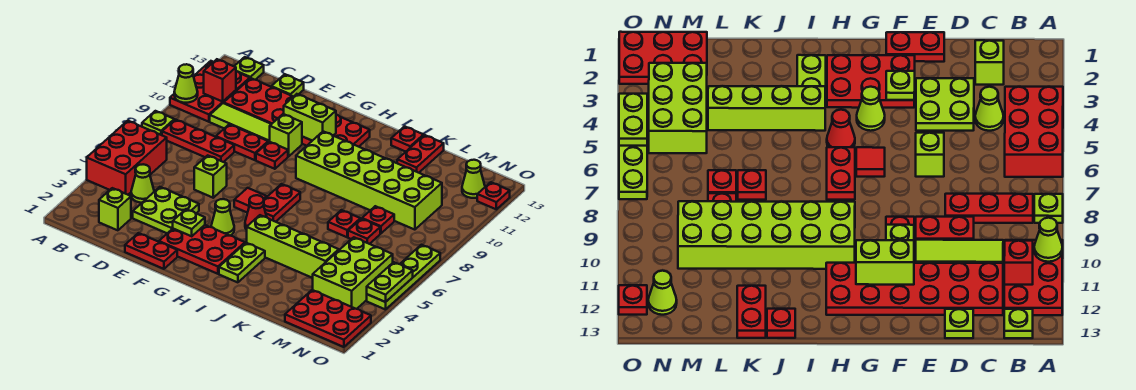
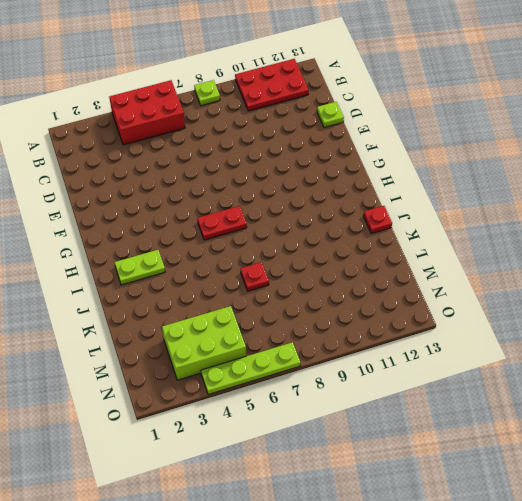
none -> red plate B8:D8 level 1
none -> lime plate B13 level 1
none -> lime brick C2 level 1
none -> lime cone C4 level 1

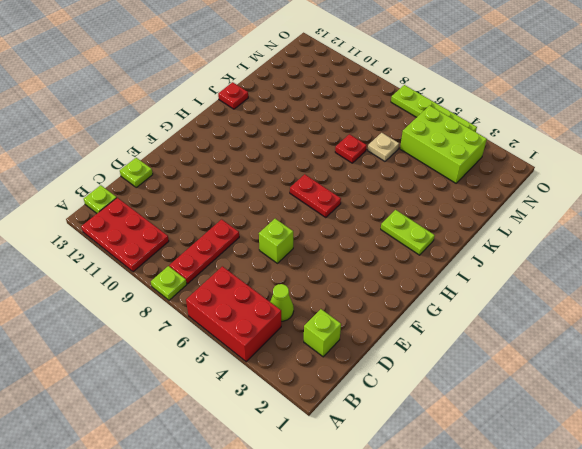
tan plate L6 level 1 -> none
none -> lime tile C10:E10 level 1
none -> red plate C11:H12 level 1
none -> lime plate D3:E4 level 1
none -> red plate D9:E9 level 1

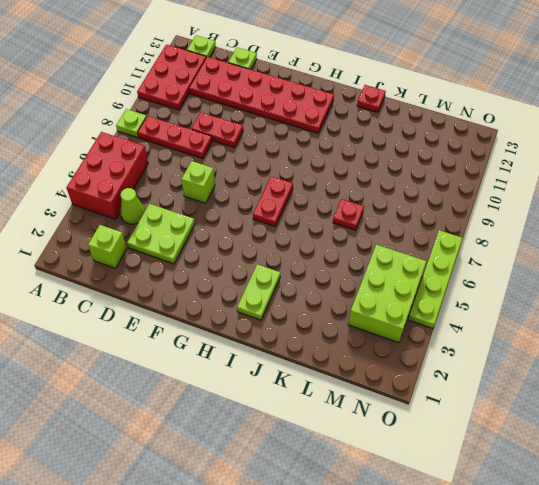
none -> lime tile C10:E10 level 1
none -> red plate E1:F1 level 1
none -> red plate F2:H3 level 1
none -> red plate F9 level 1

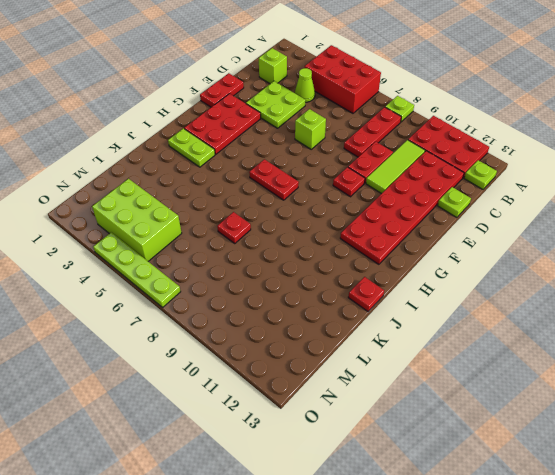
none -> lime brick F10 level 1
none -> lime cone G4 level 1
none -> red tile G6 level 1
none -> red cone H5 level 1

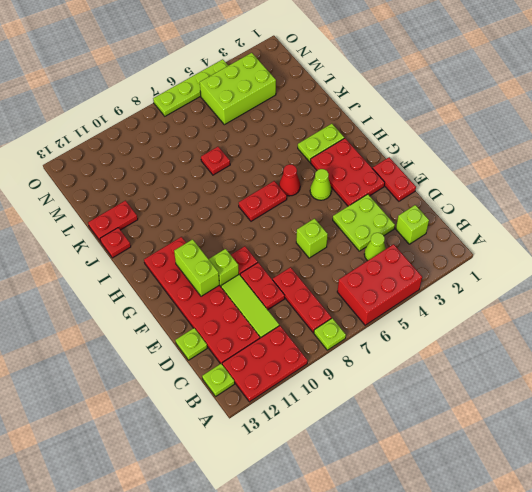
none -> red tile G6 level 1
none -> lime brick H9:M10 level 1
none -> lime brick I4:L4 level 1
none -> red plate L7 level 1

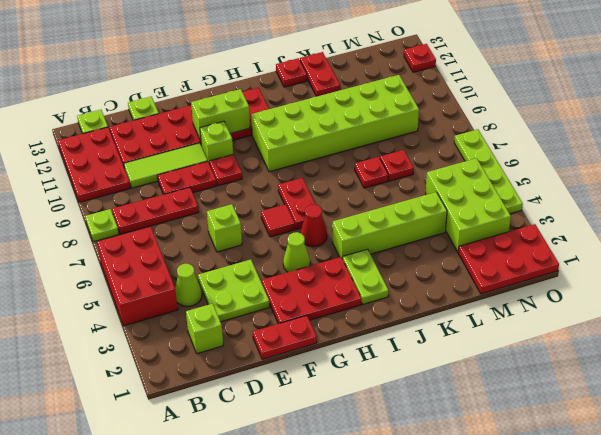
none -> red plate L8 level 1
none -> lime cone N12 level 1
none -> lime cone A10 level 2
none -> red brick B11 level 2

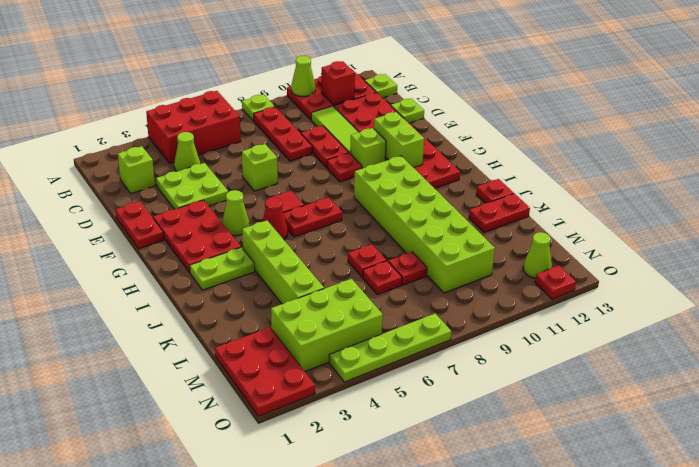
none -> lime plate F3 level 2
none -> lime plate O4:O5 level 2

